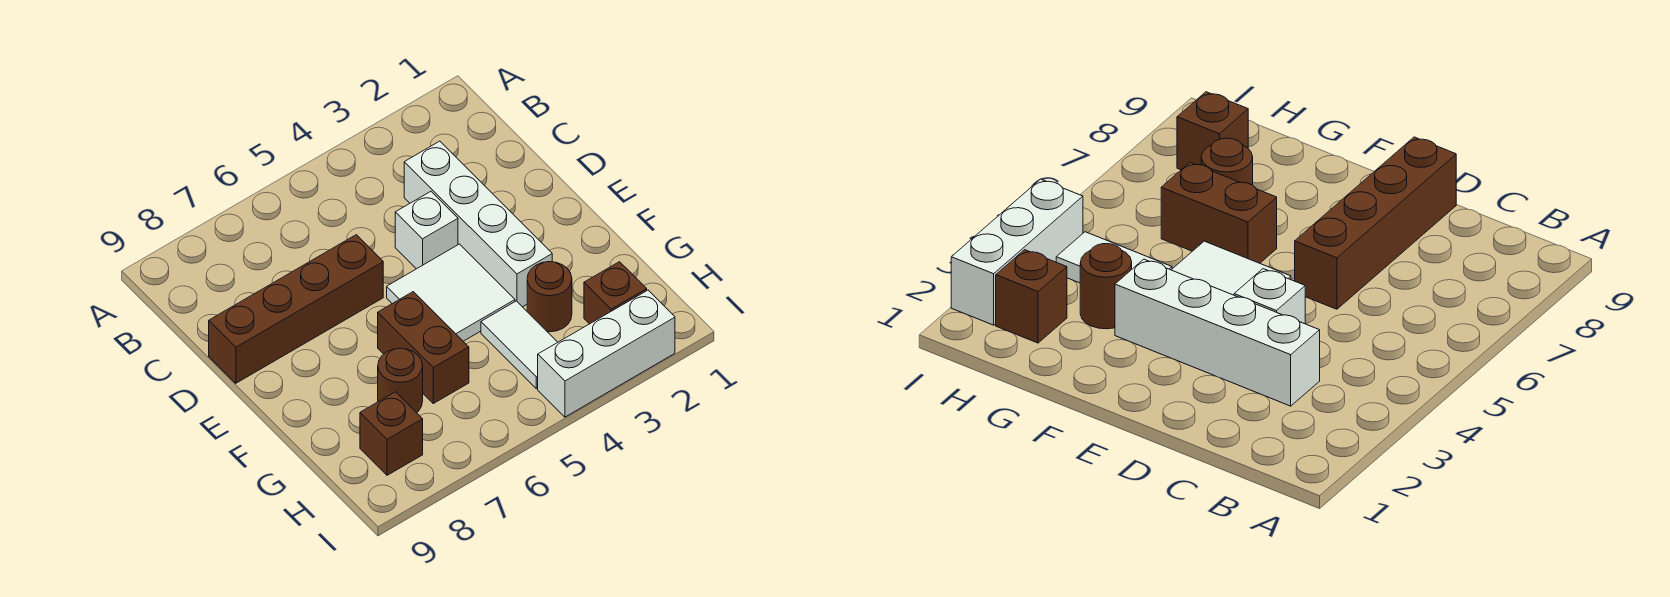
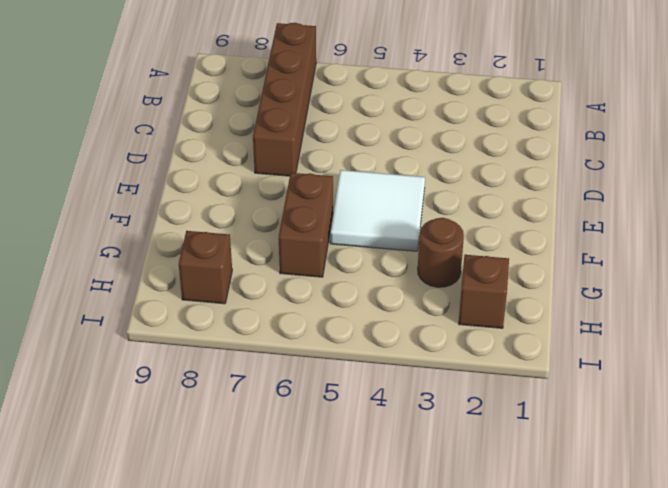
brown brick A7:D7 level 1 -> brown brick D6:D9 level 1
none -> white brick C3:F3 level 1
none -> white brick D4 level 1

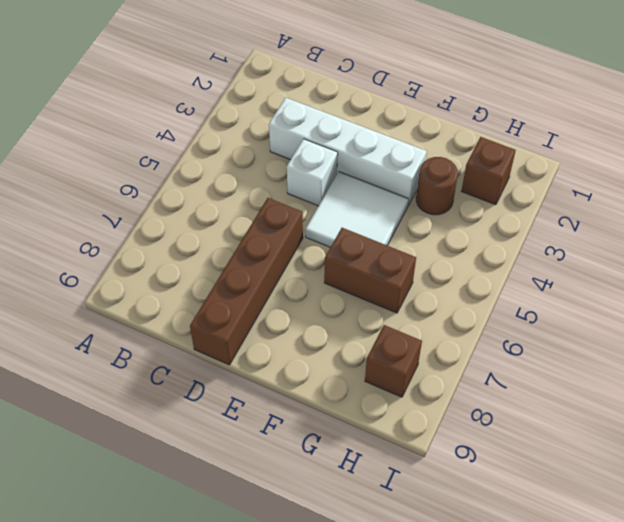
none -> white tile G4:H4 level 1
none -> brown round brick G7 level 1

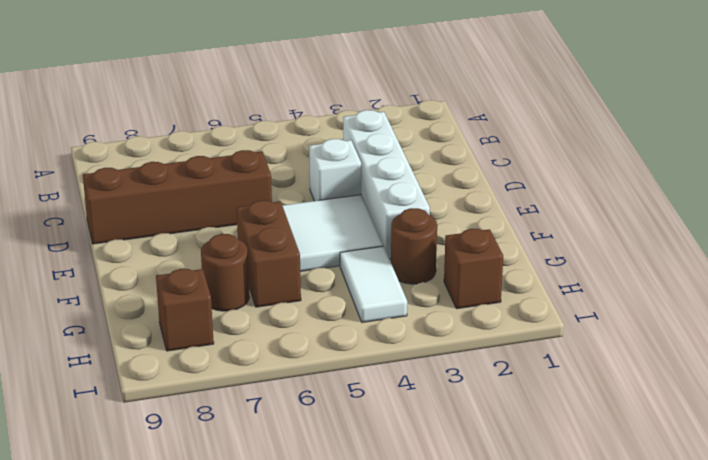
none -> white brick I2:I4 level 1

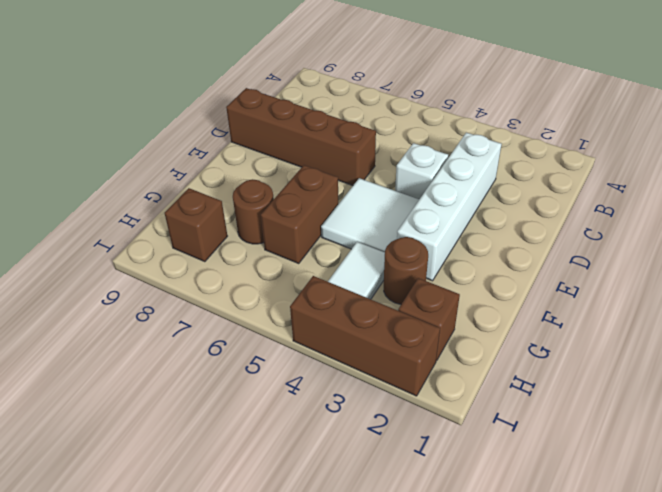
brown brick I2:I4 level 1 -> white brick I2:I4 level 1

